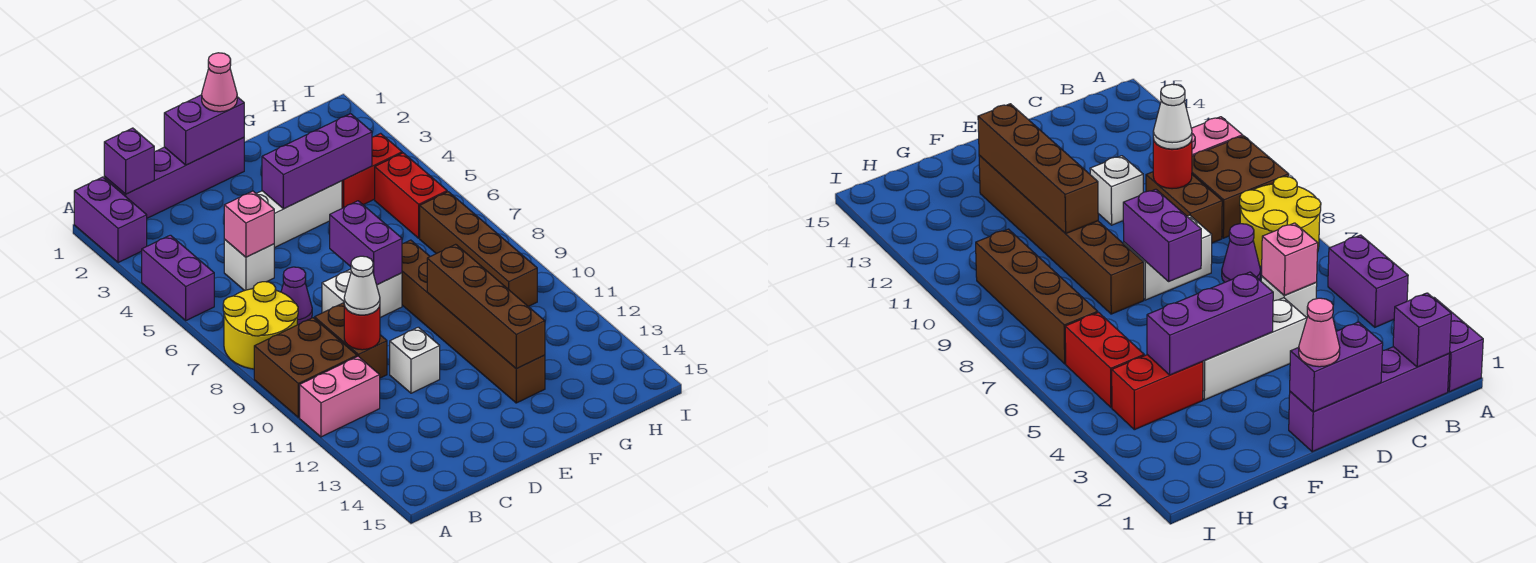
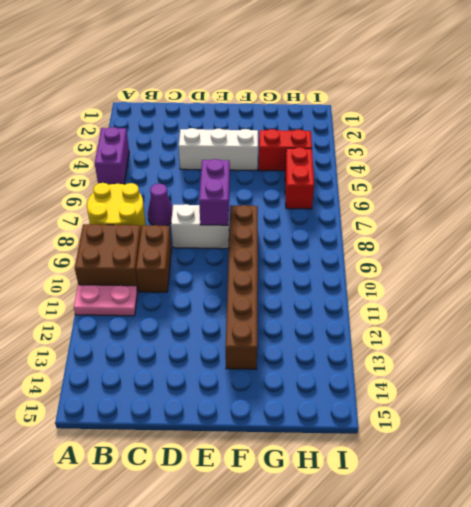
pink plate A11:B11 level 1 -> pink brick A11:B11 level 1
none -> purple brick A1:A2 level 1
none -> purple brick B1:E1 level 1
none -> white brick C5 level 1

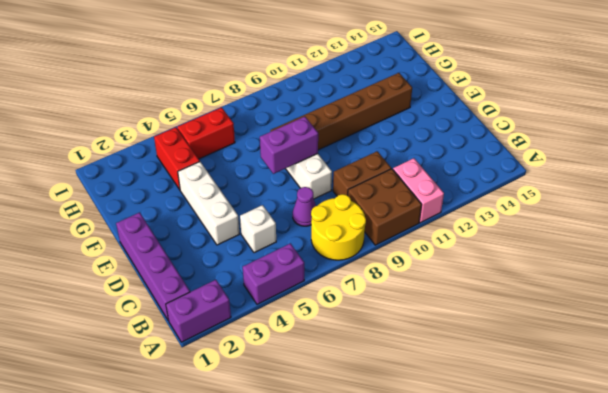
none -> white brick D11 level 1
none -> brown brick H7:H10 level 1
none -> purple brick B1 level 2

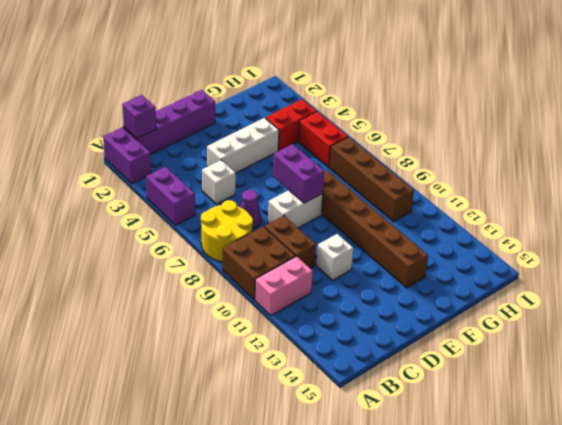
none -> pink brick C5 level 2
none -> red round brick C10 level 2
none -> purple brick D1:E1 level 2

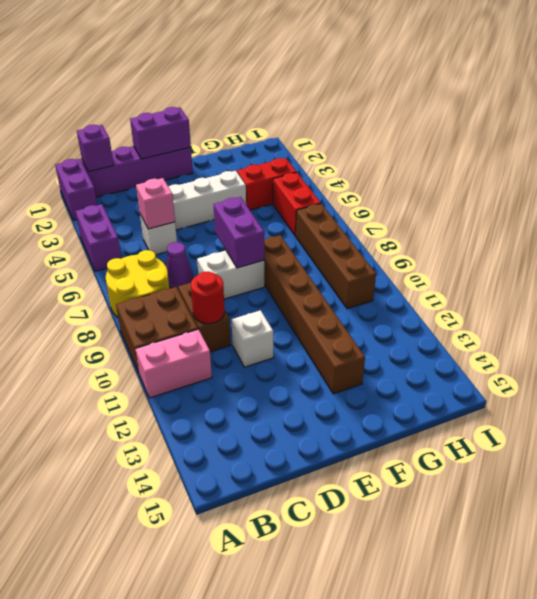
none -> purple brick E4:G4 level 2
none -> brown brick F10:F13 level 2
none -> white cone C10 level 3

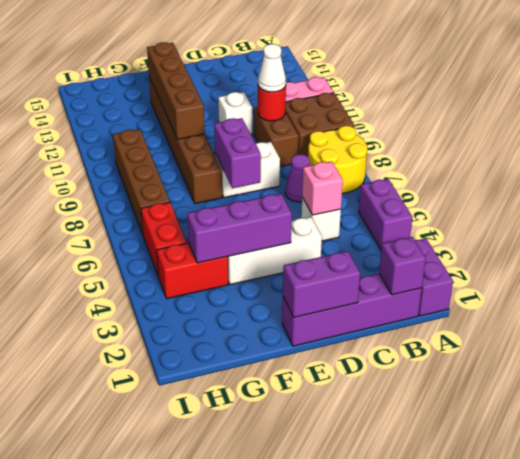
none -> pink cone E1 level 3

